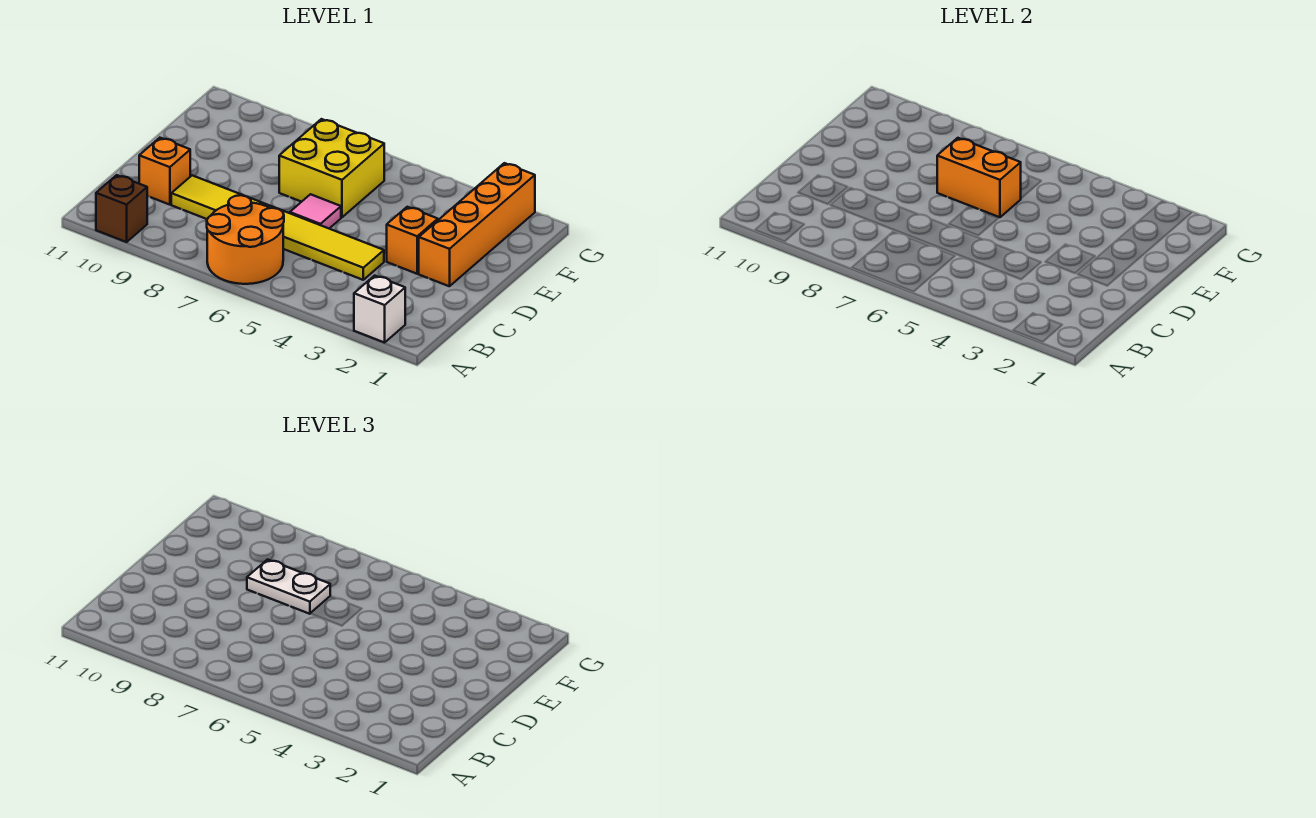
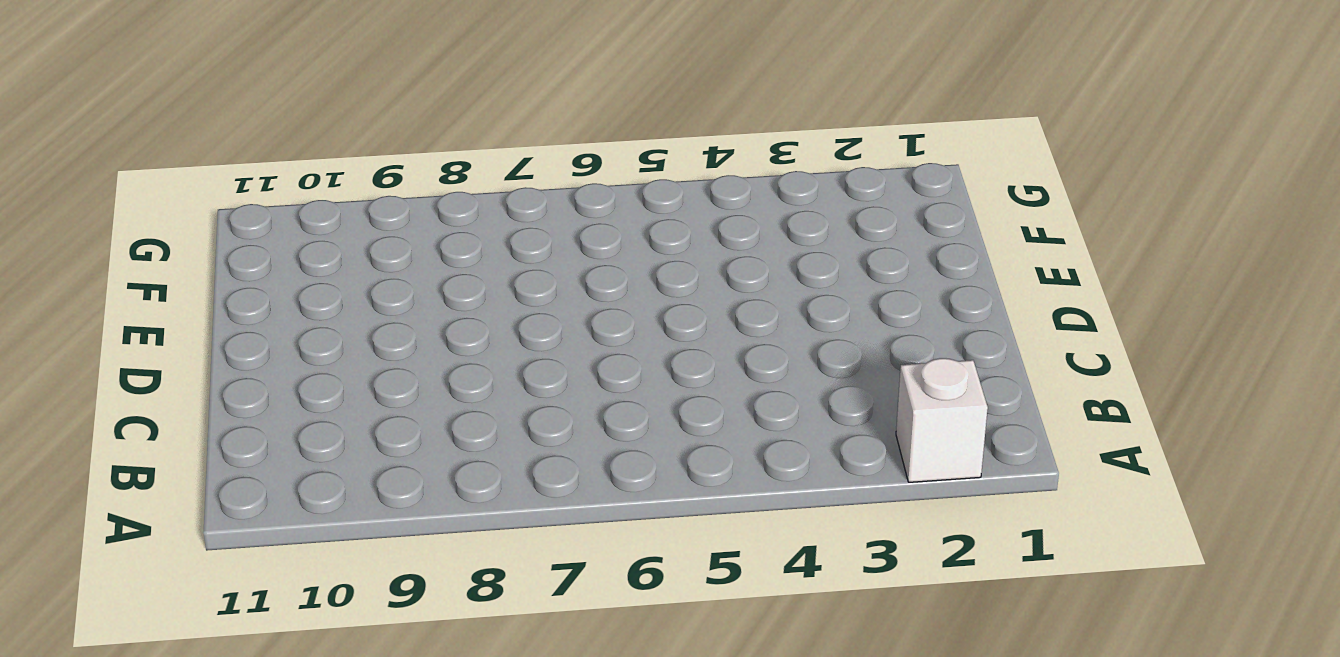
none -> orange round brick A6:B7 level 1
none -> brown brick A10 level 1

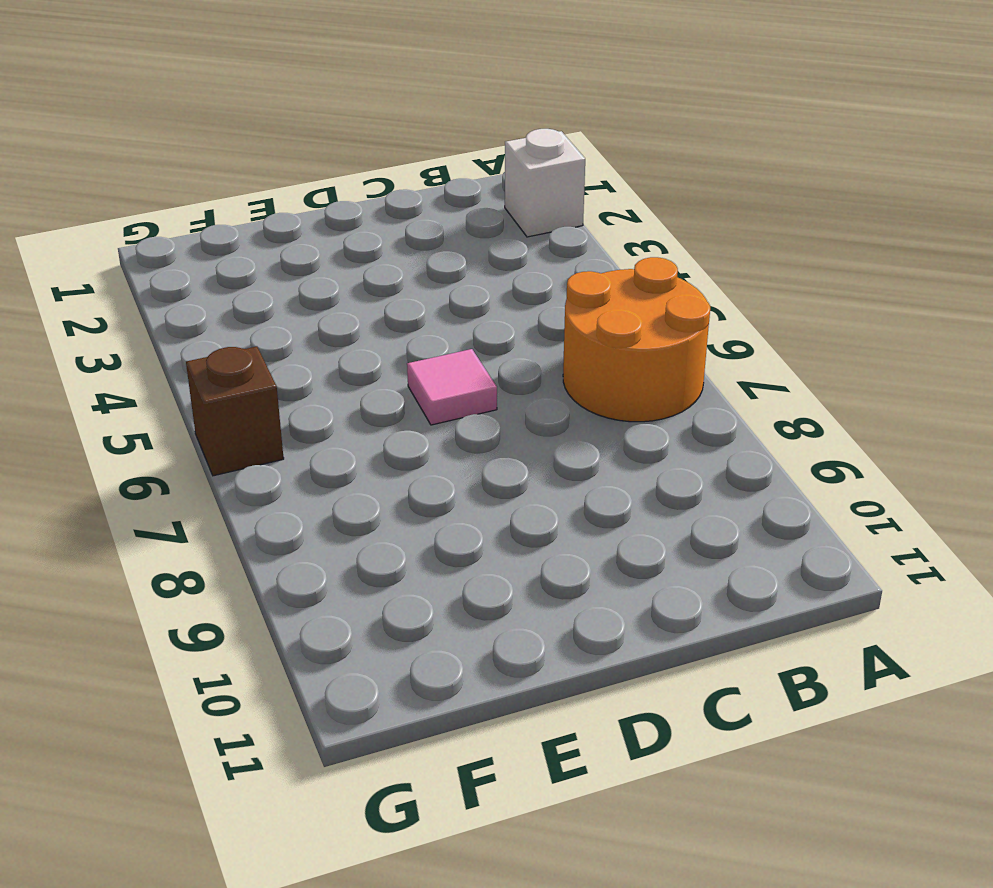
brown brick G6 level 1 -> brown brick A10 level 1
none -> yellow tile C4:C9 level 1
none -> orange brick C10 level 1

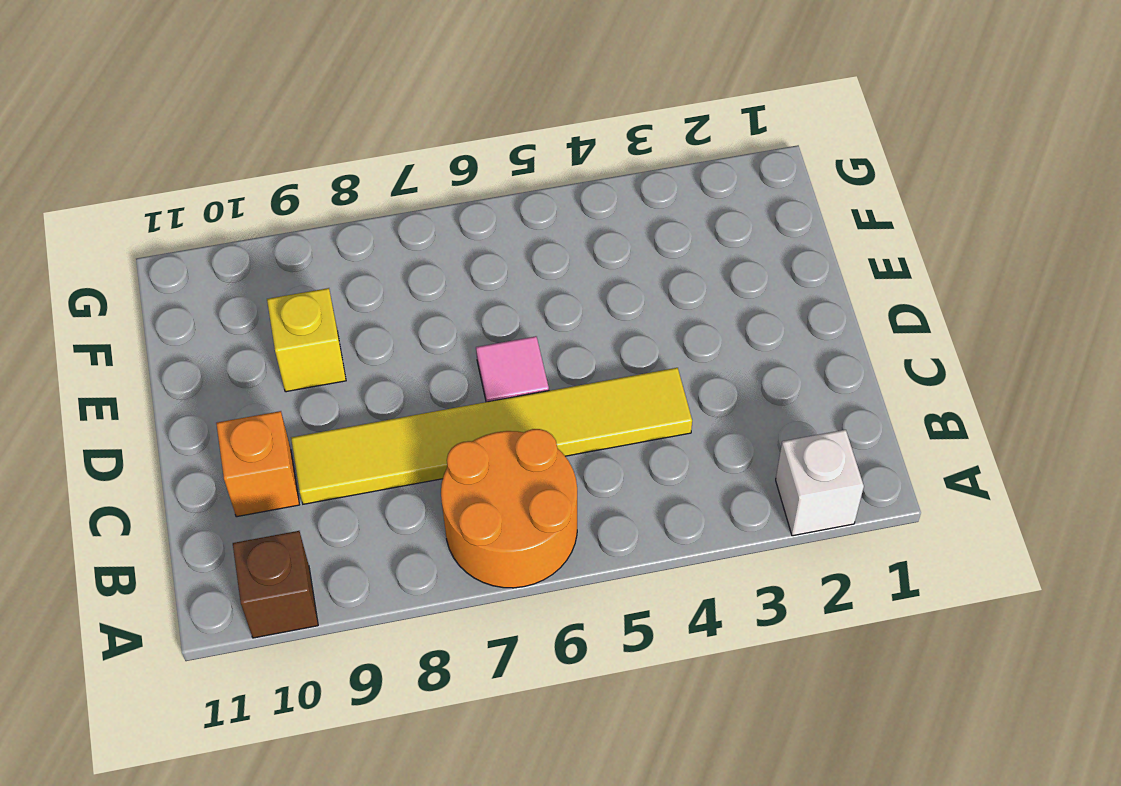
yellow brick E9 level 1 -> none
none -> orange brick D2:G2 level 1
none -> orange brick D3 level 1

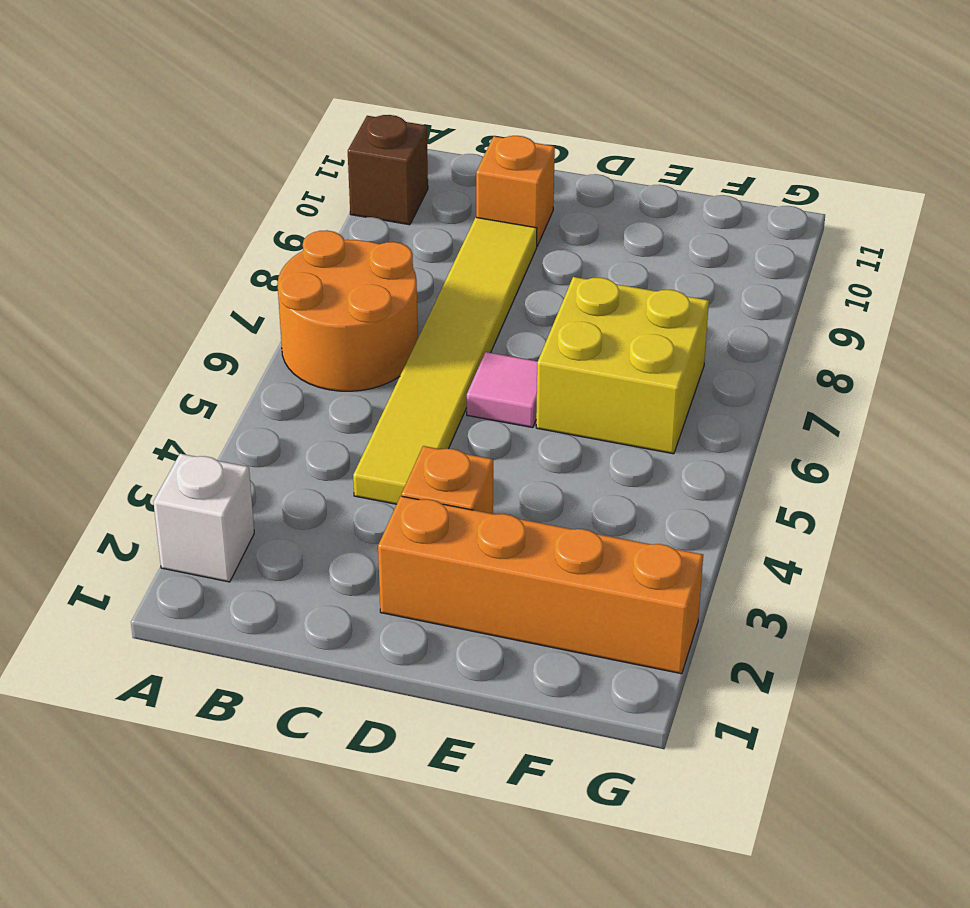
none -> orange brick E6:E7 level 2
none -> white plate E7:E8 level 3

